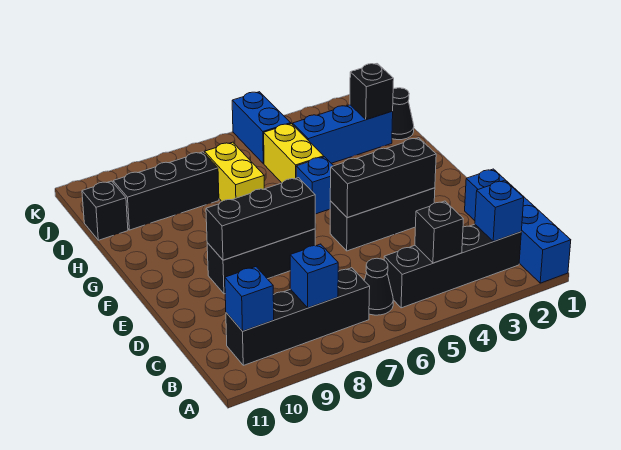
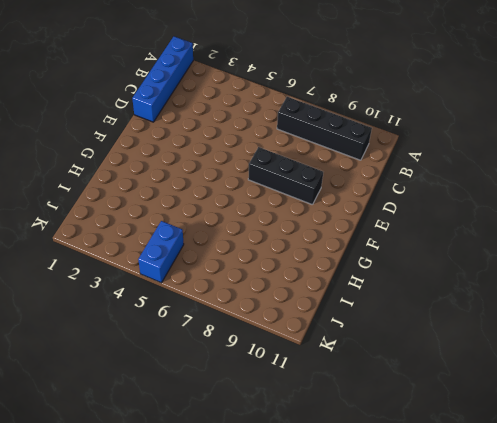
none -> black brick B2:B5 level 1
none -> black cone B6 level 1
none -> black brick E3:E5 level 1

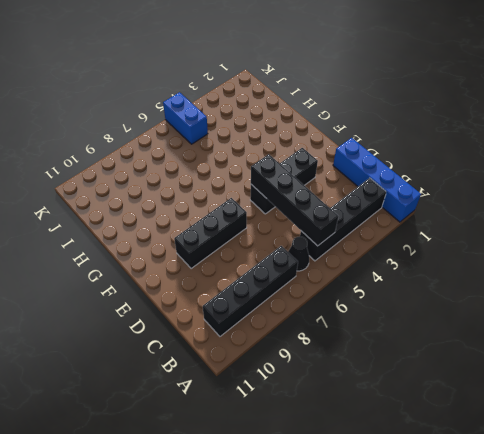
black brick B5:E5 level 2 -> black brick E3:E5 level 2
none -> blue brick G5 level 1
none -> yellow brick H5:I5 level 1
none -> yellow brick H7:I7 level 1

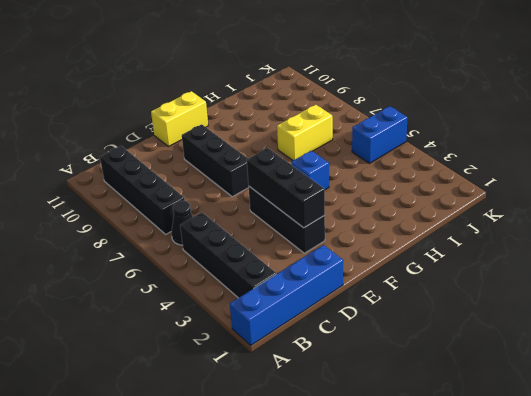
yellow brick E11:F11 level 1 -> yellow brick H5:I5 level 1
none -> black cone I1 level 1
none -> blue brick I2:I4 level 1
none -> black brick I8:I10 level 1

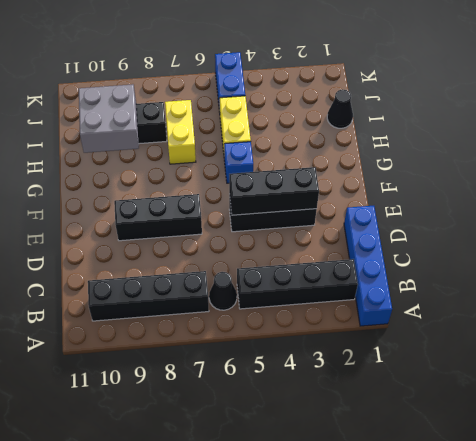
grey brick H9:I10 level 2 -> none
none -> blue brick I2:I4 level 1
none -> black brick I11 level 1
none -> blue brick B2 level 2

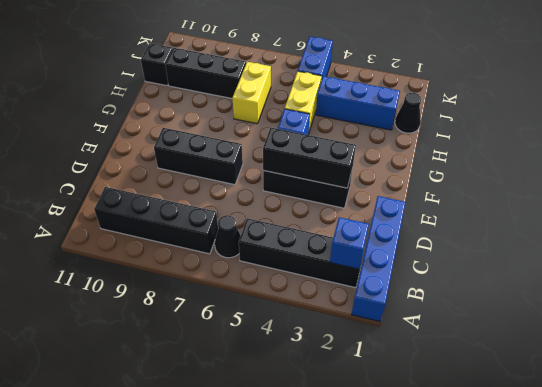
none -> black brick B4 level 2
none -> blue brick B8 level 2
none -> blue brick B10 level 2

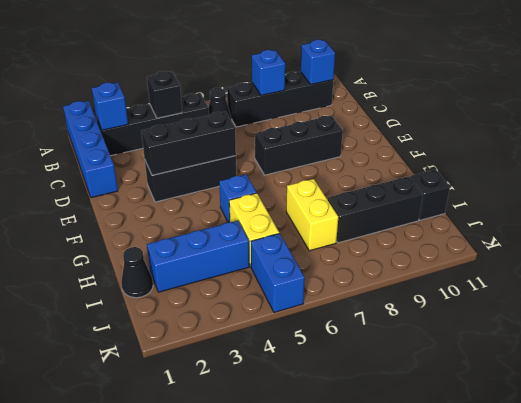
none -> black brick E7:E9 level 2
none -> black brick I2 level 2

